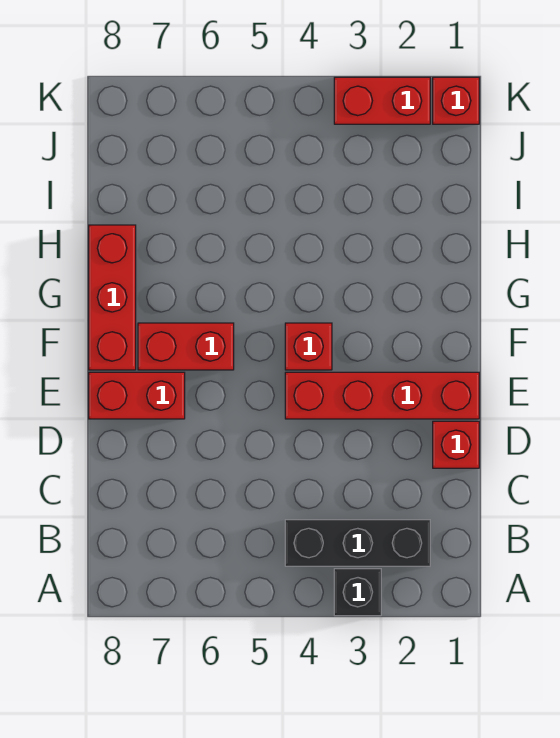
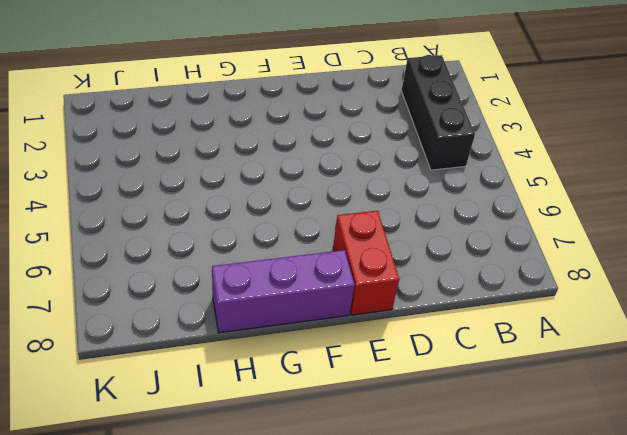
purple brick F8:H8 level 1 -> red brick F8:H8 level 1
none -> black brick A3 level 1
none -> red brick D1 level 1

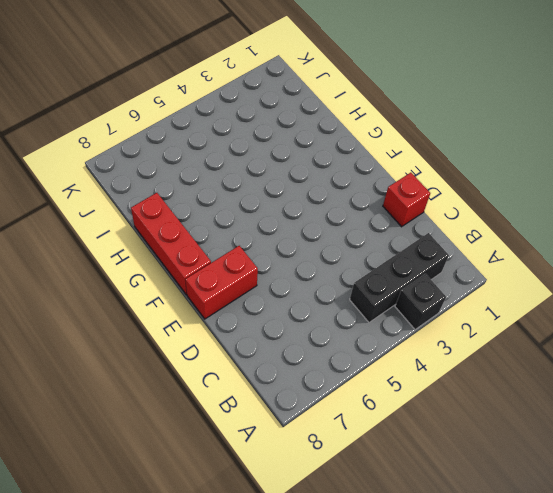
none -> red brick E1:E4 level 1
none -> red brick F4 level 1

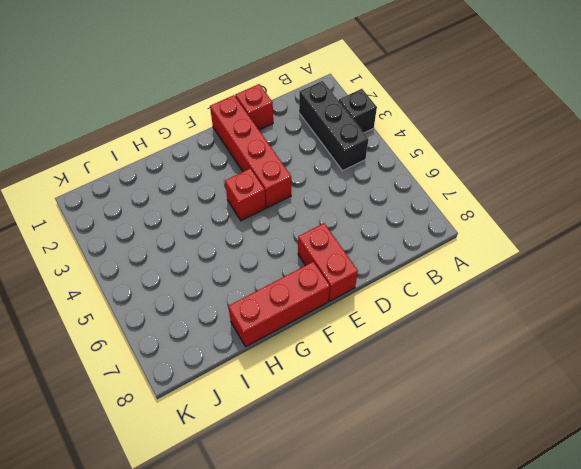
none -> red brick F6:F7 level 1
none -> red brick K1 level 1

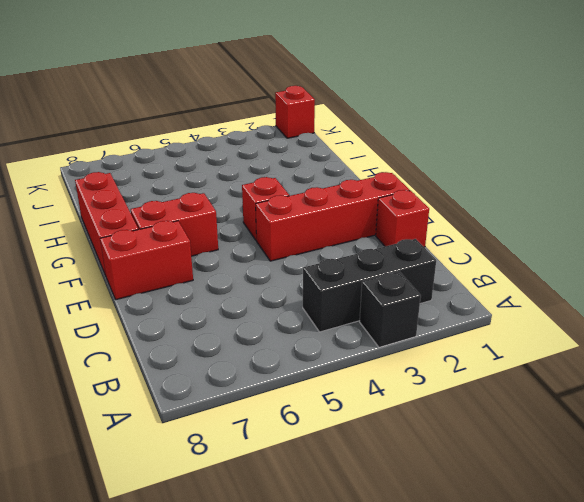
none -> red brick K2:K3 level 1

